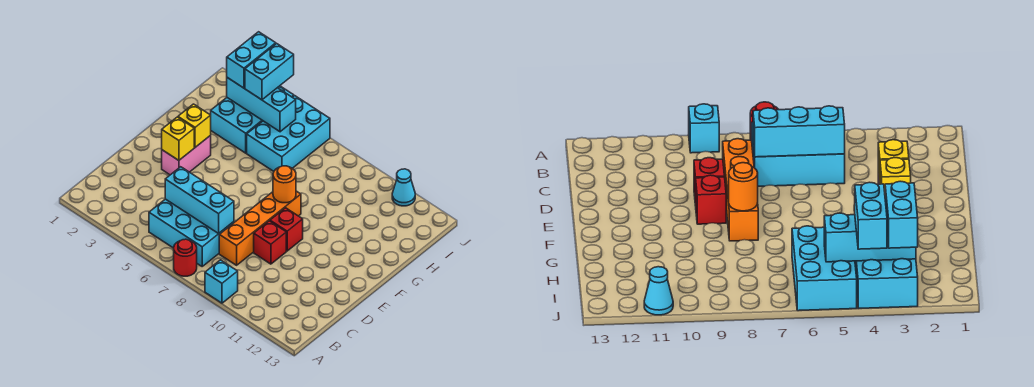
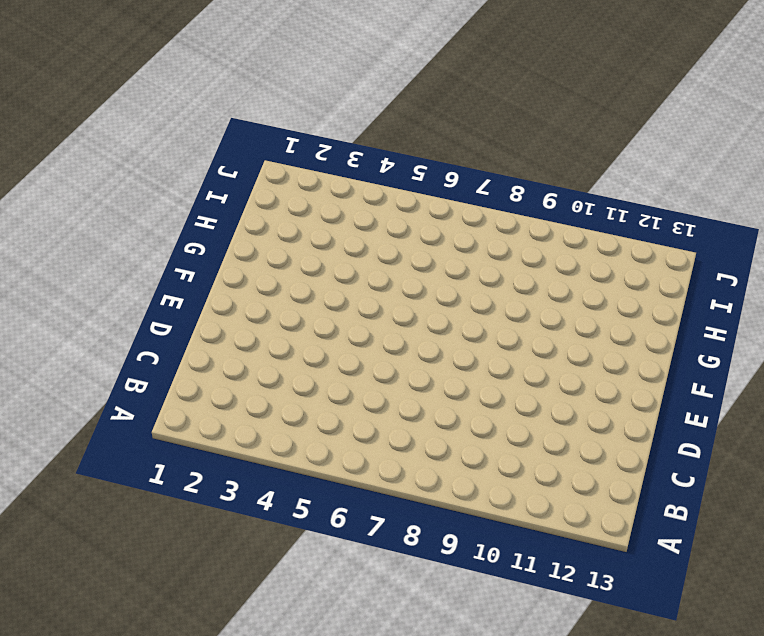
none -> red round brick A7 level 1
none -> cyan brick A9 level 1
none -> cyan brick B5:C7 level 1

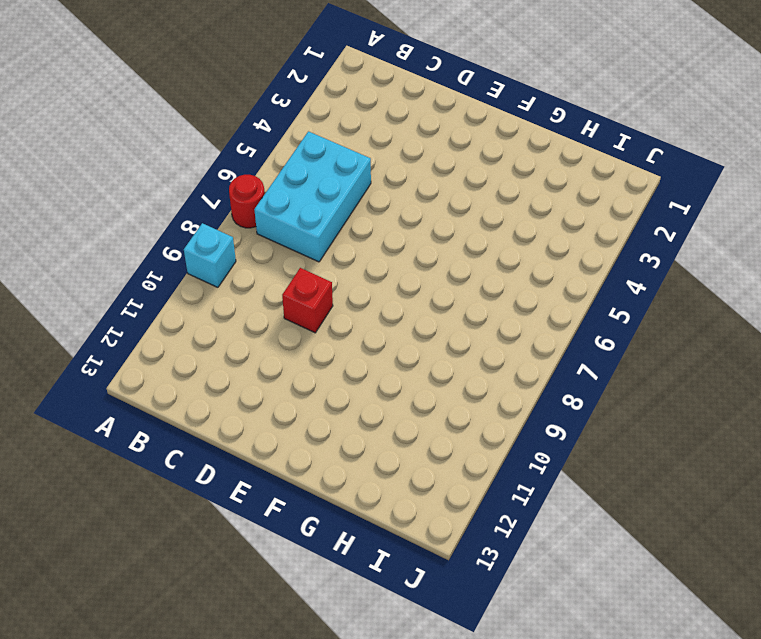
none -> orange brick C8:F8 level 1
none -> pink brick E3:F3 level 1
none -> red brick E9 level 1

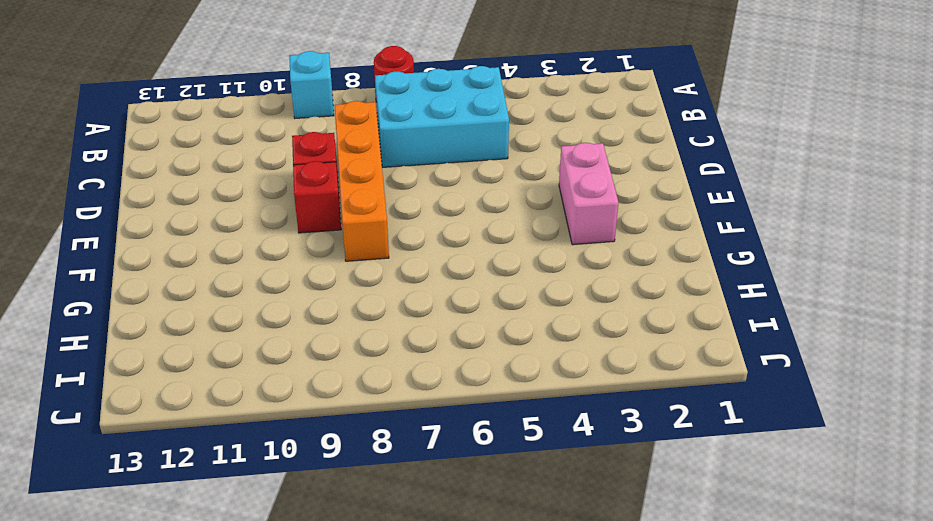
none -> cyan brick H3:J4 level 1
none -> cyan brick H5:J6 level 1
none -> cyan cone J11 level 1

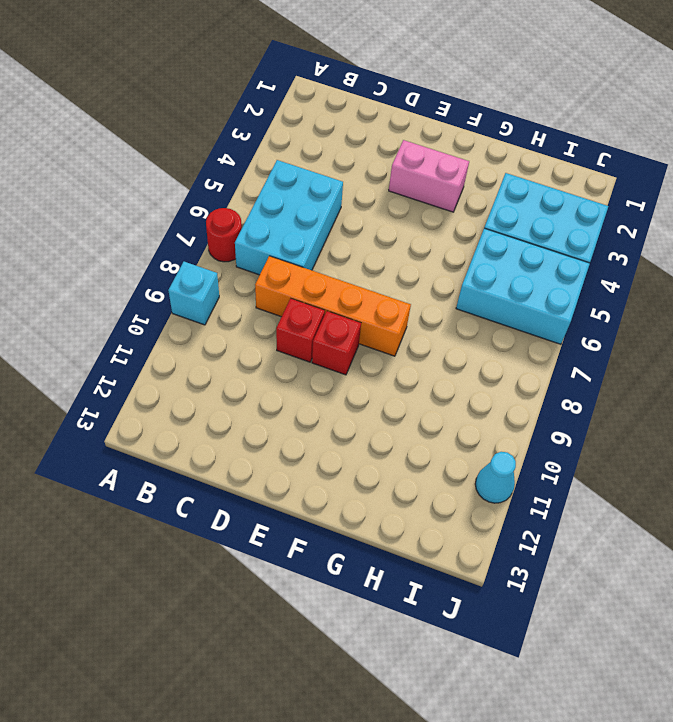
none -> cyan brick C5:C7 level 2
none -> yellow brick E3 level 2
none -> yellow brick F3 level 2

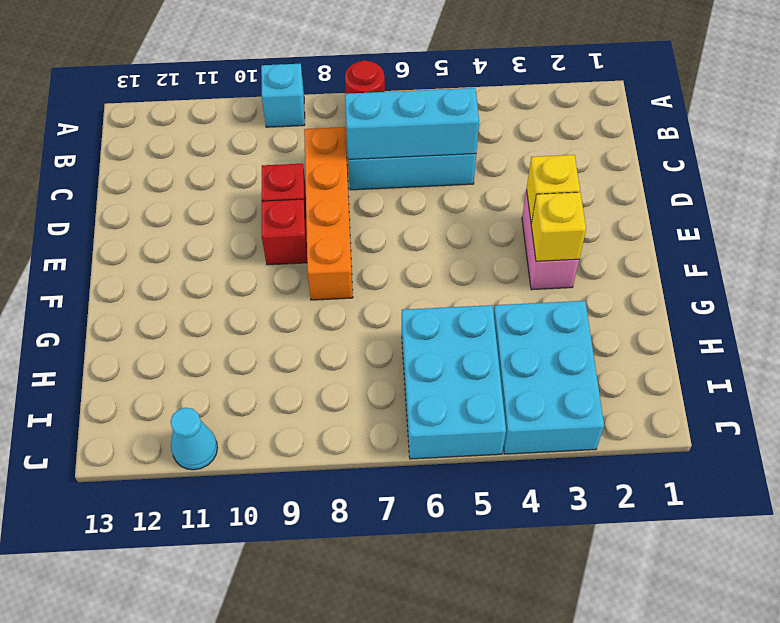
none -> orange round brick F8 level 2
none -> cyan brick I3:I5 level 2
none -> cyan brick I3:J3 level 3

